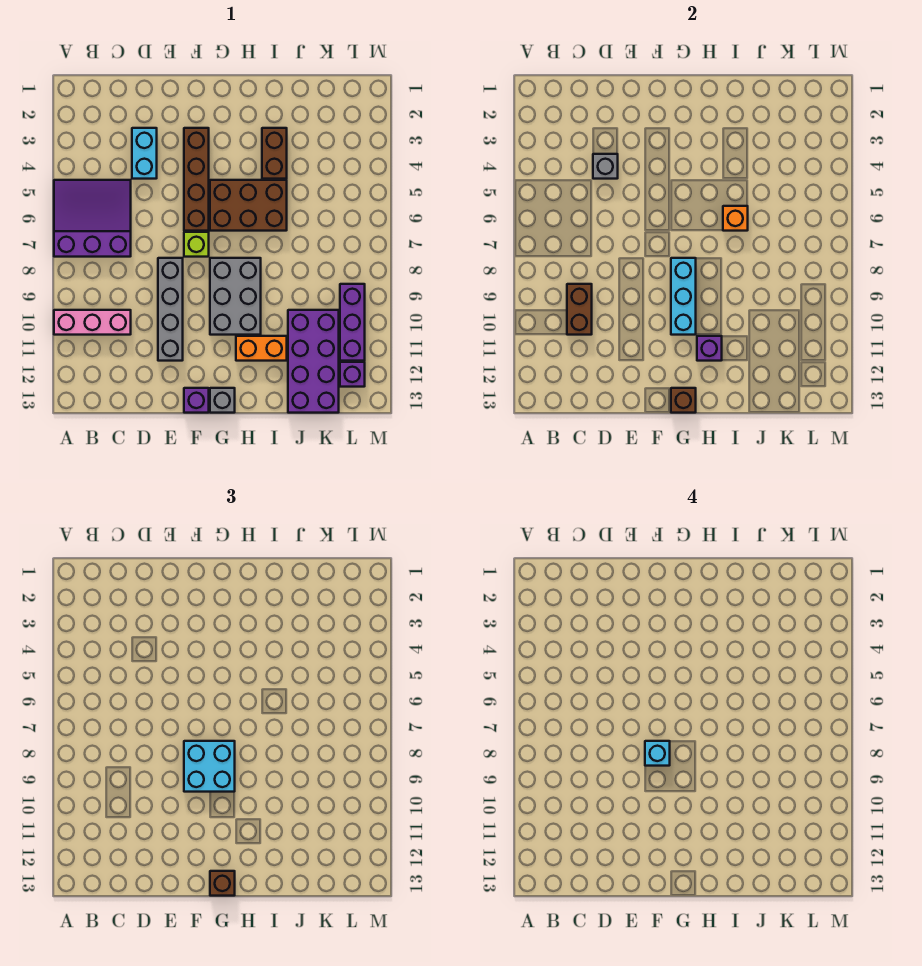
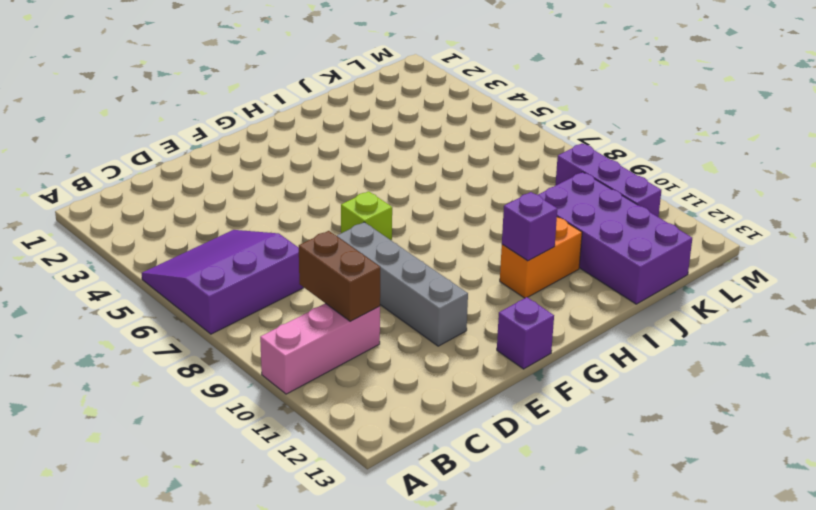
none -> cyan brick D3:D4 level 1
none -> brown brick F3:F6 level 1
none -> brown brick G5:I6 level 1

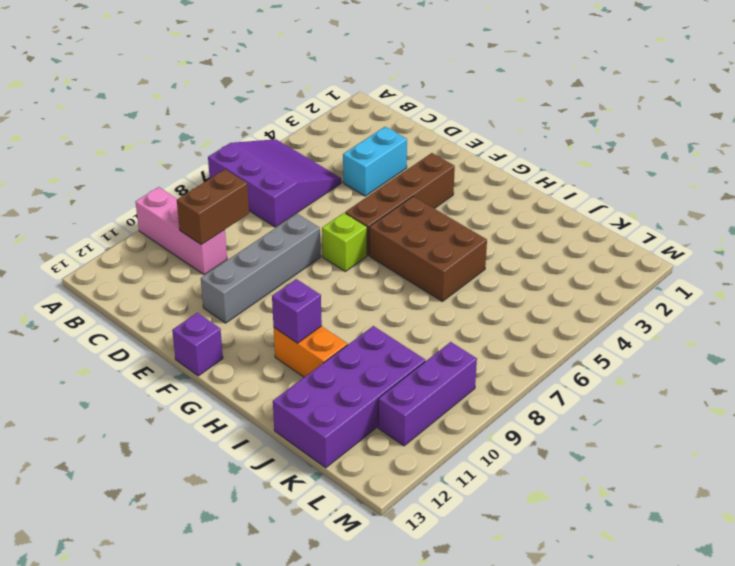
none -> grey brick G8:H10 level 1
none -> grey brick G13 level 1
none -> brown brick I3:I4 level 1

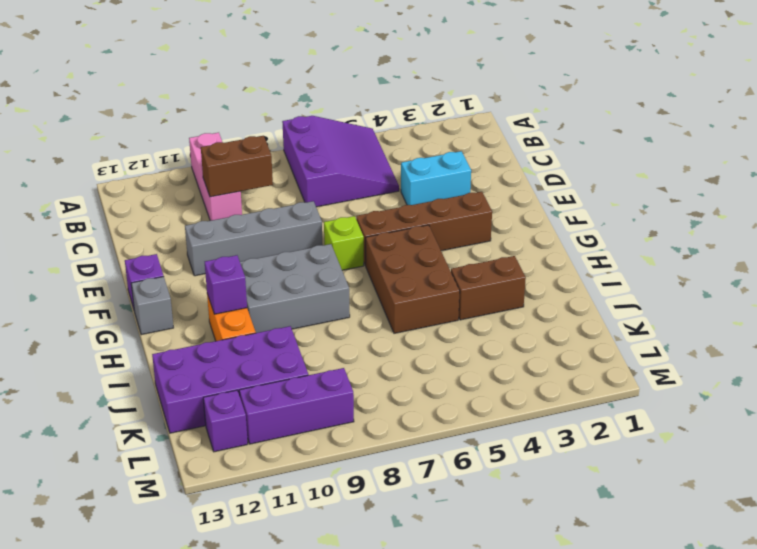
none -> grey brick D4 level 2
none -> cyan brick G8:G10 level 2
none -> brown brick G13 level 2

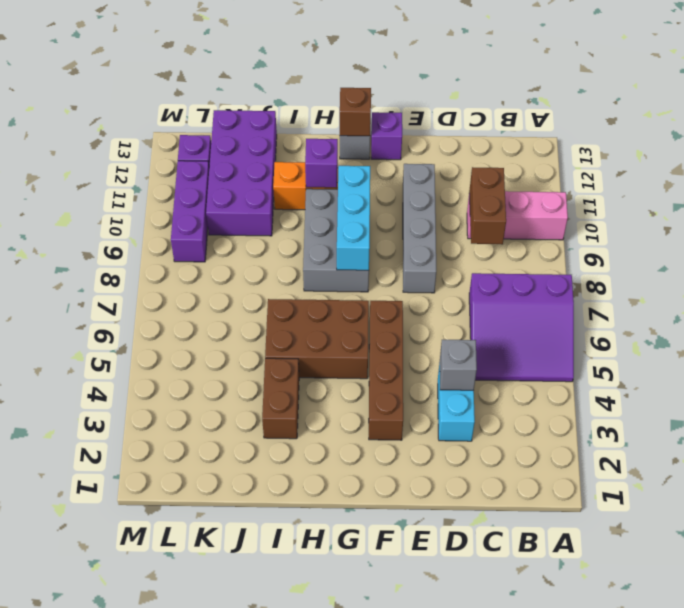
none -> lime brick F7 level 1
none -> orange brick I6 level 2
none -> cyan brick F8:G9 level 3

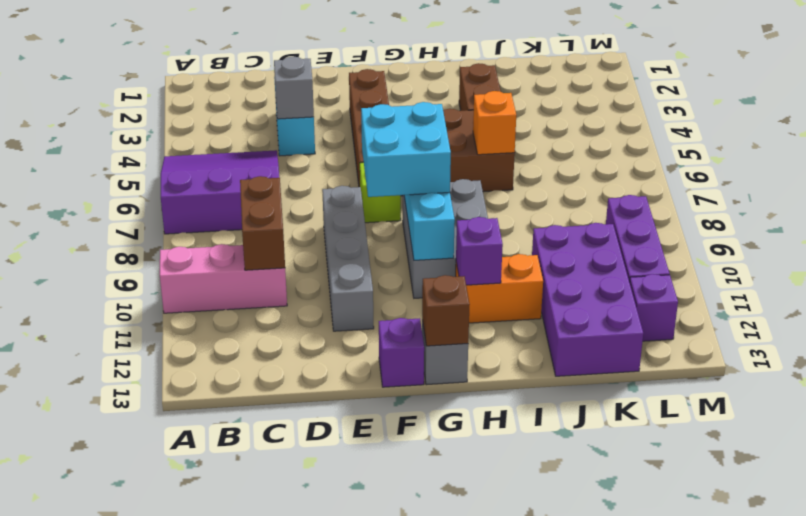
none -> brown brick G13 level 3
none -> cyan brick F8 level 4

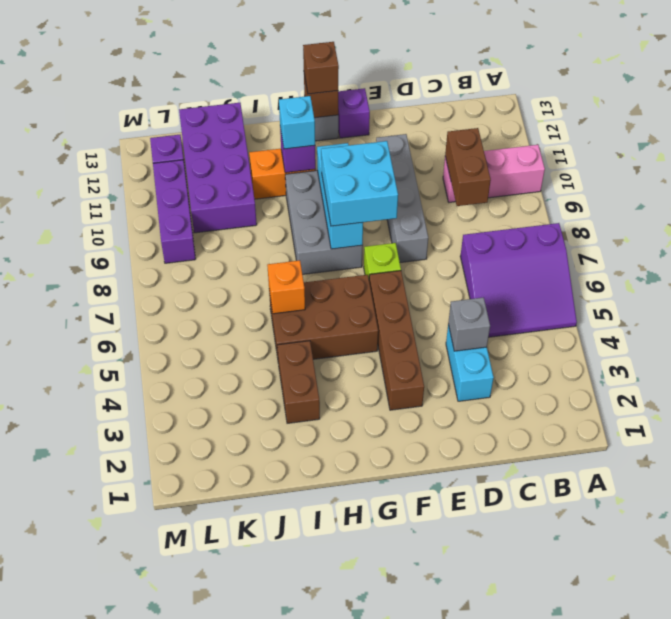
cyan brick H11 level 3 -> cyan brick F8 level 4

